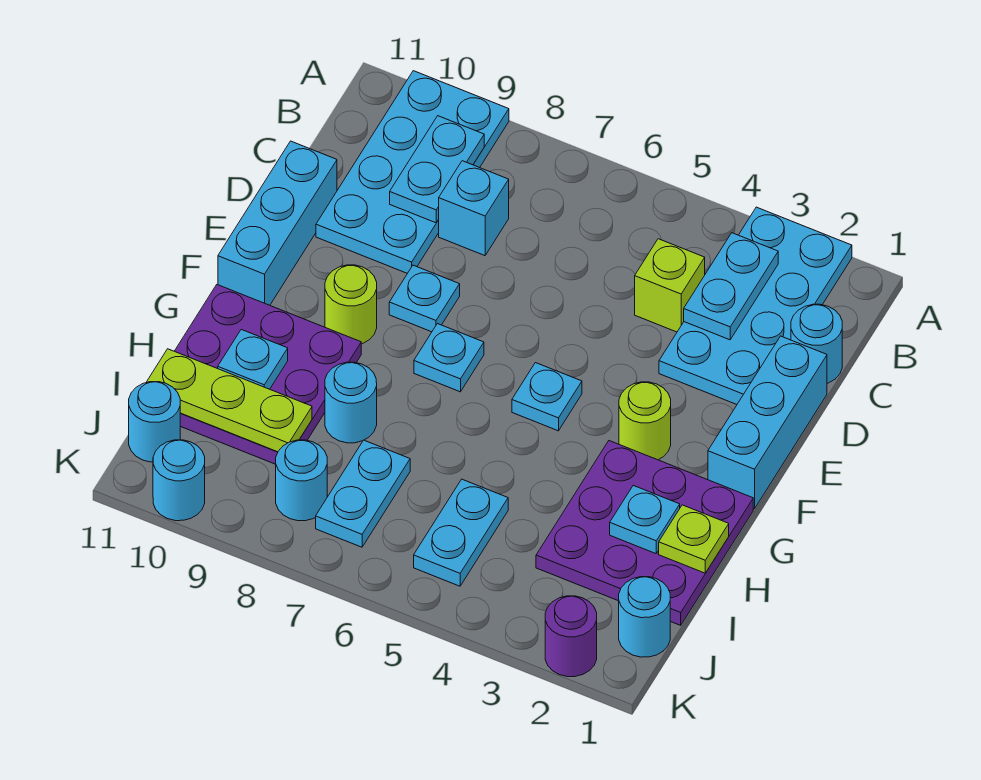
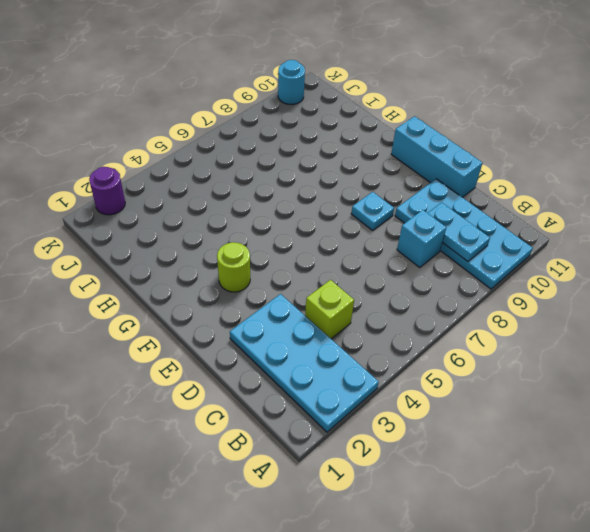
none -> cyan round brick C1 level 1
none -> cyan brick D1:F1 level 1
none -> cyan plate F5 level 1

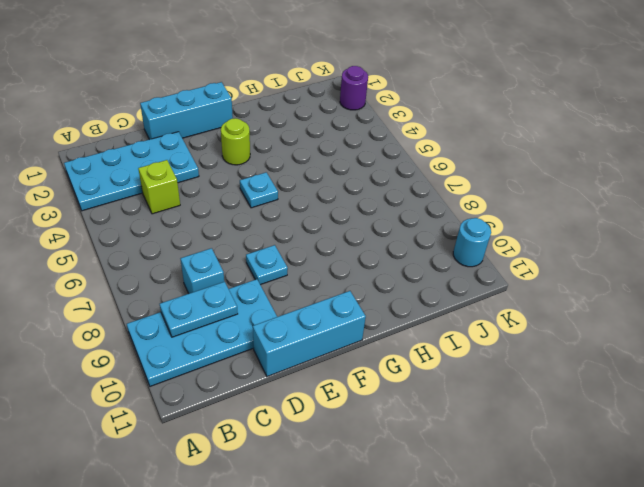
none -> cyan round brick C1 level 1
none -> cyan plate F7 level 1
none -> lime round brick F9 level 1

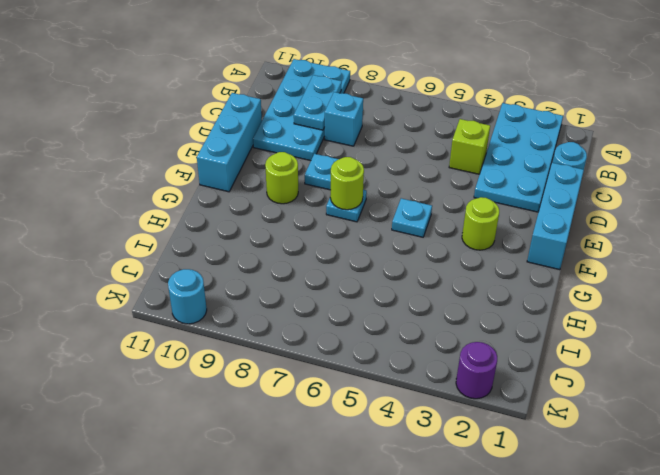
lime round brick F7 level 2 -> none
none -> purple plate G1:I3 level 1
none -> purple plate G9:I11 level 1
none -> cyan round brick H8 level 1

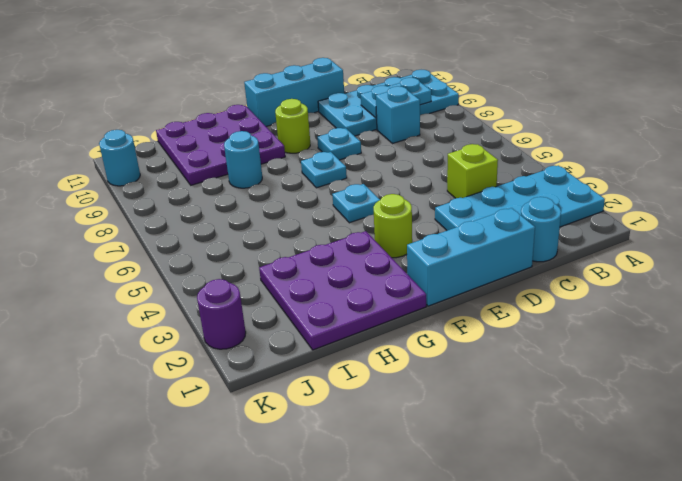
none -> cyan plate I5:J5 level 1
none -> cyan plate I7:J7 level 1
none -> cyan round brick J1 level 1

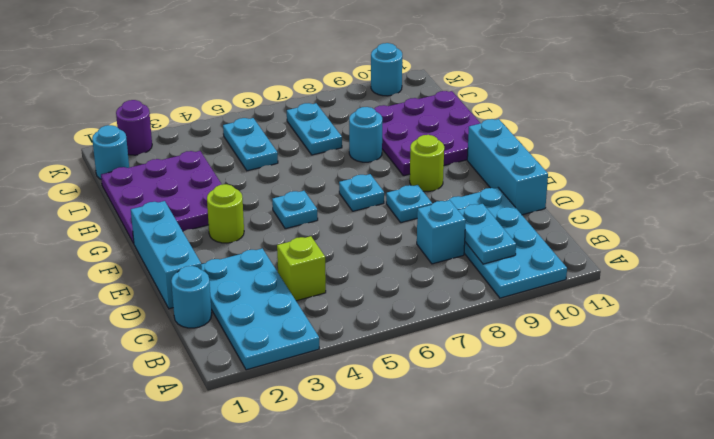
none -> cyan round brick J8 level 1
none -> cyan round brick J11 level 1
none -> cyan plate B3:C3 level 2

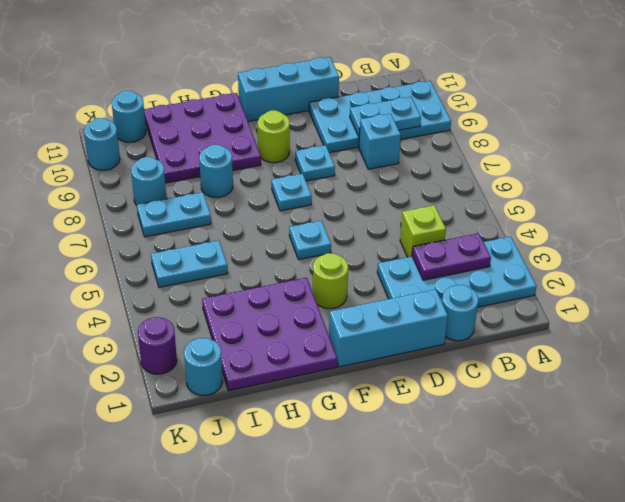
purple plate B3:C3 level 2 -> cyan plate B3:C3 level 2
none -> lime plate H1 level 2
none -> cyan plate H2 level 2
none -> cyan plate H10 level 2

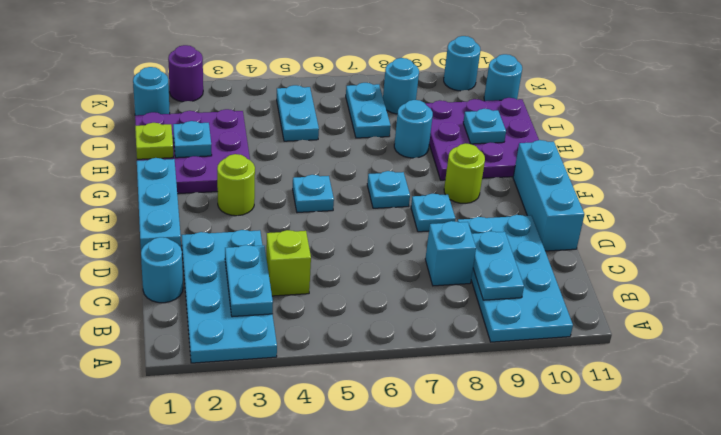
none -> lime plate I9:I11 level 2

